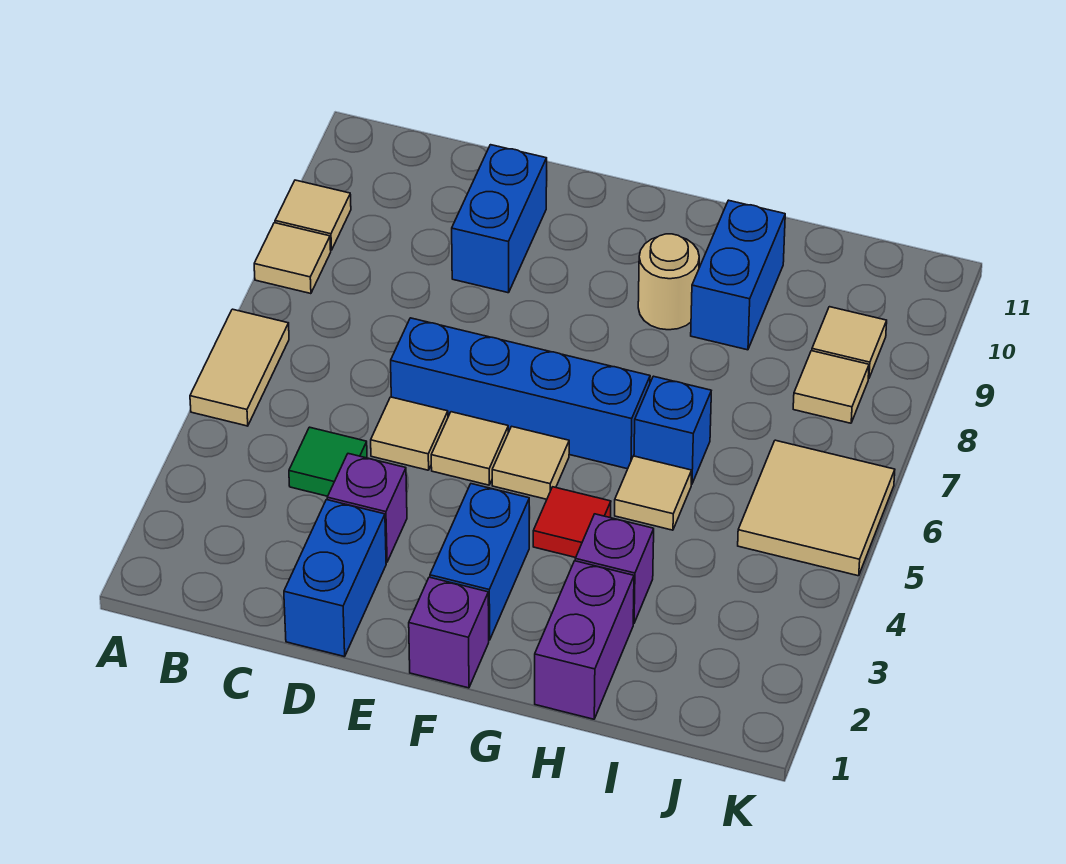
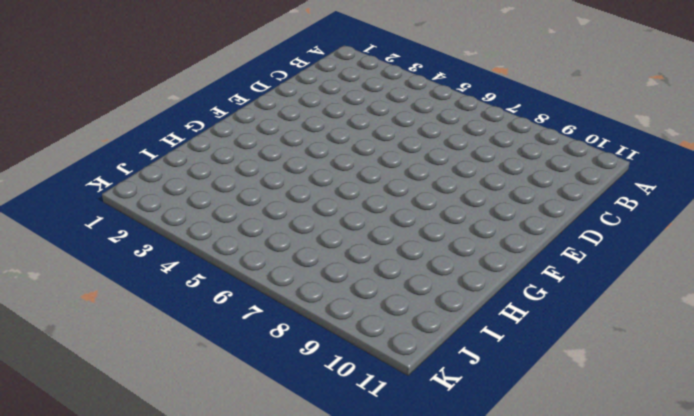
none -> tan tile A5:A6 level 1
none -> tan tile A8 level 1
none -> tan tile A9 level 1

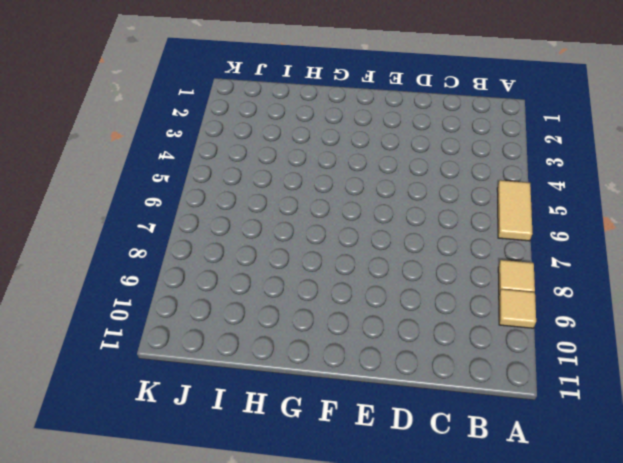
none -> green tile C4 level 1
none -> blue brick D1:D2 level 1
none -> purple brick D3 level 1

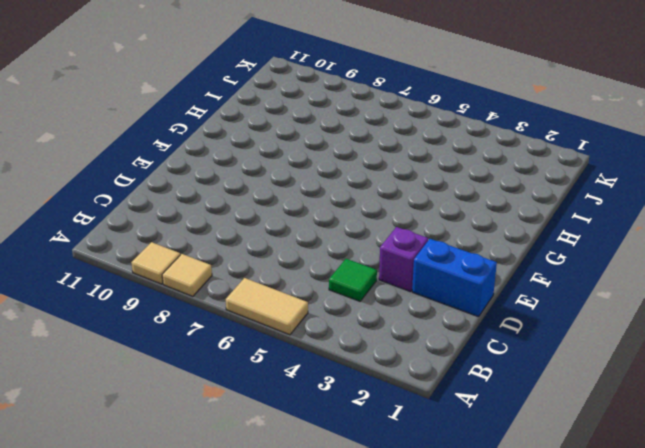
none -> tan tile D5 level 1
none -> blue brick D6:G6 level 1
none -> blue brick D9:D10 level 1

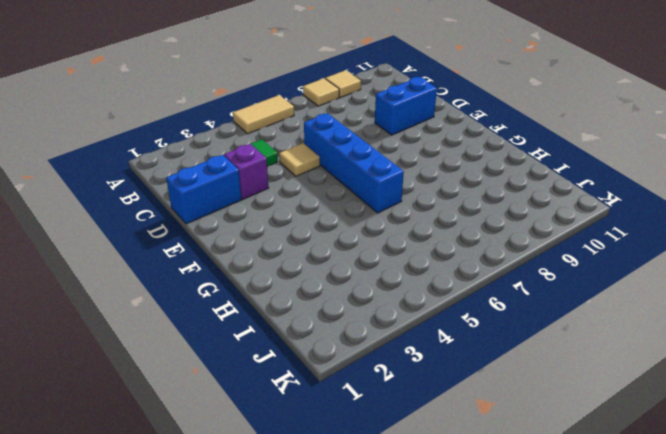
none -> tan tile E5 level 1
none -> purple brick F1 level 1
none -> blue brick F2:F3 level 1

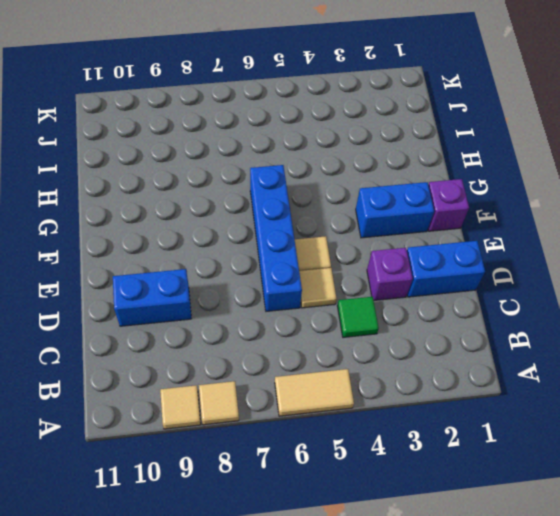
none -> tan tile F5 level 1
none -> red tile G4 level 1
none -> tan round brick G9 level 1

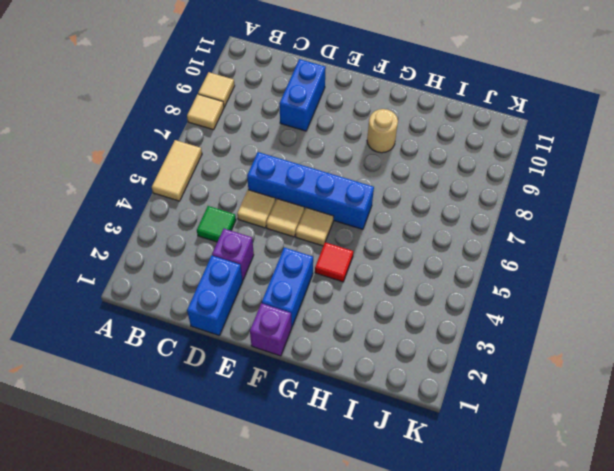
none -> purple brick H1:H2 level 1
none -> purple brick H3 level 1
none -> tan tile H5 level 1

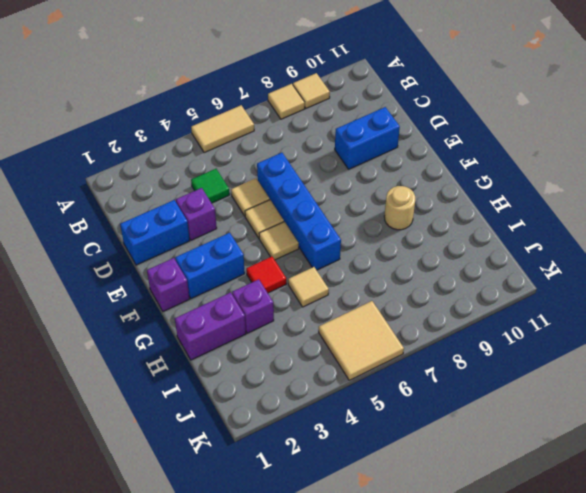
none -> blue brick H6 level 1
none -> blue brick H9:H10 level 1
none -> tan tile J8 level 1

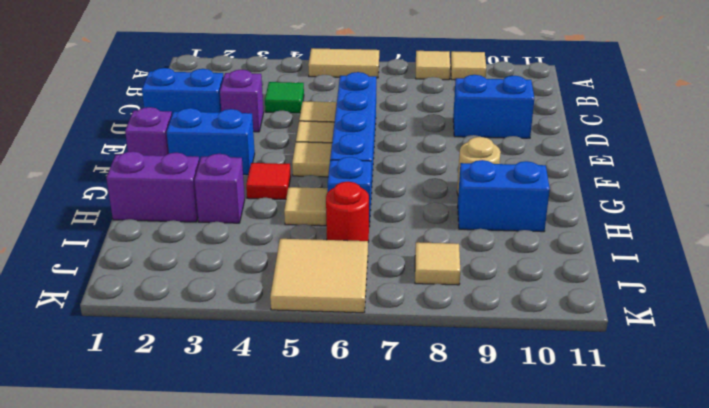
red round brick I6 level 1 -> none
none -> tan tile J9 level 1

